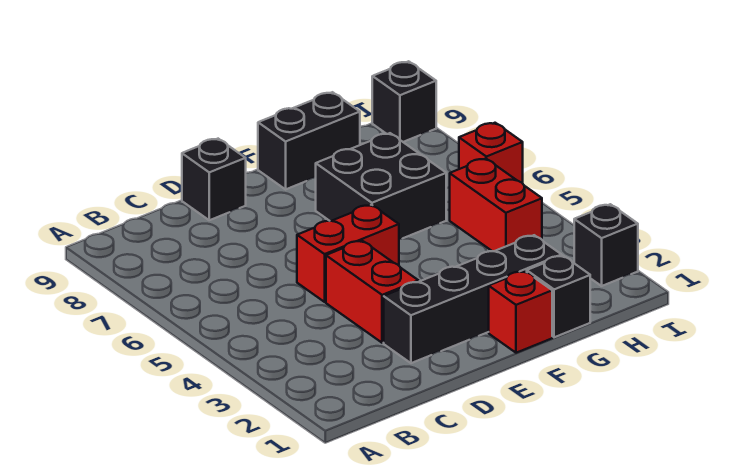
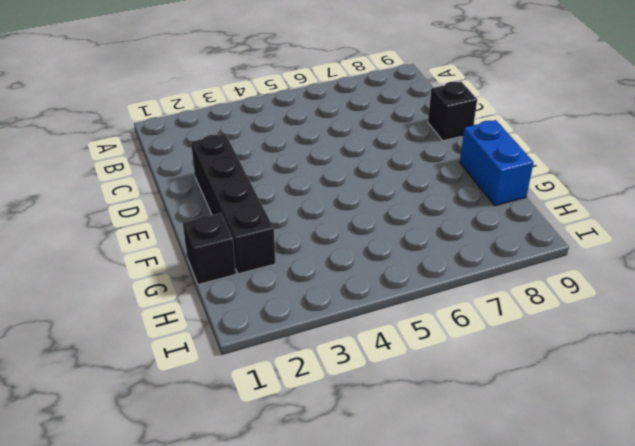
blue brick F9:G9 level 1 -> black brick F9:G9 level 1
none -> red brick D3:D4 level 1
none -> red brick D5:E5 level 1
none -> red brick F1 level 1

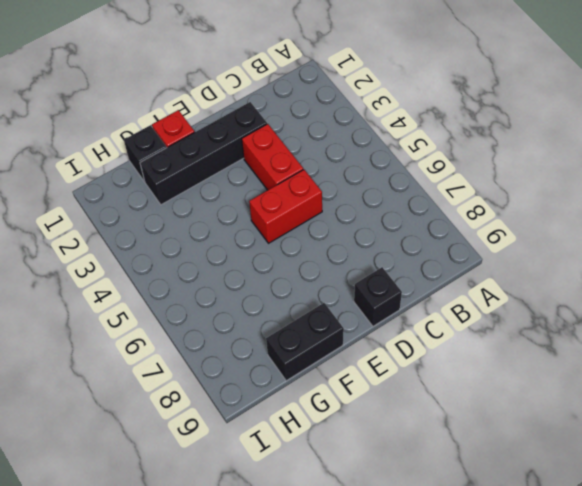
none -> black brick F6:G7 level 1
none -> red brick H4:H5 level 1
none -> black brick I2 level 1

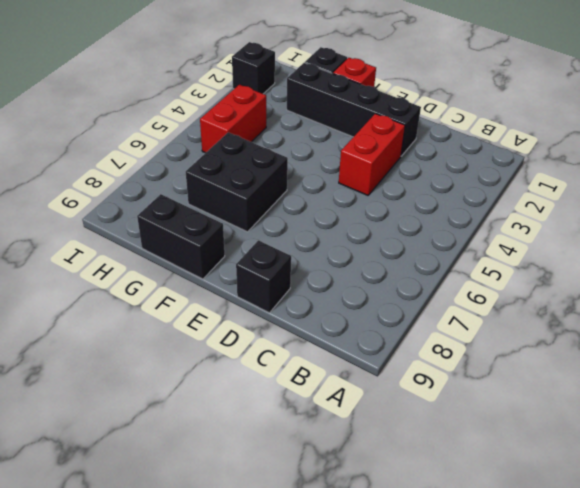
none -> red brick D5:E5 level 1
none -> red brick I6 level 1
none -> black brick I9 level 1

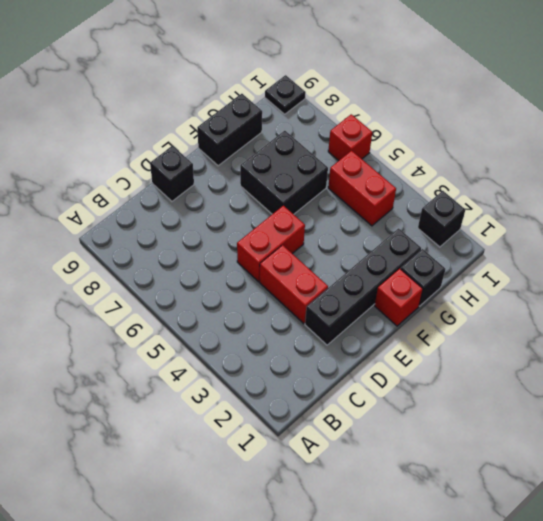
black plate I9 level 1 -> black brick I9 level 1

